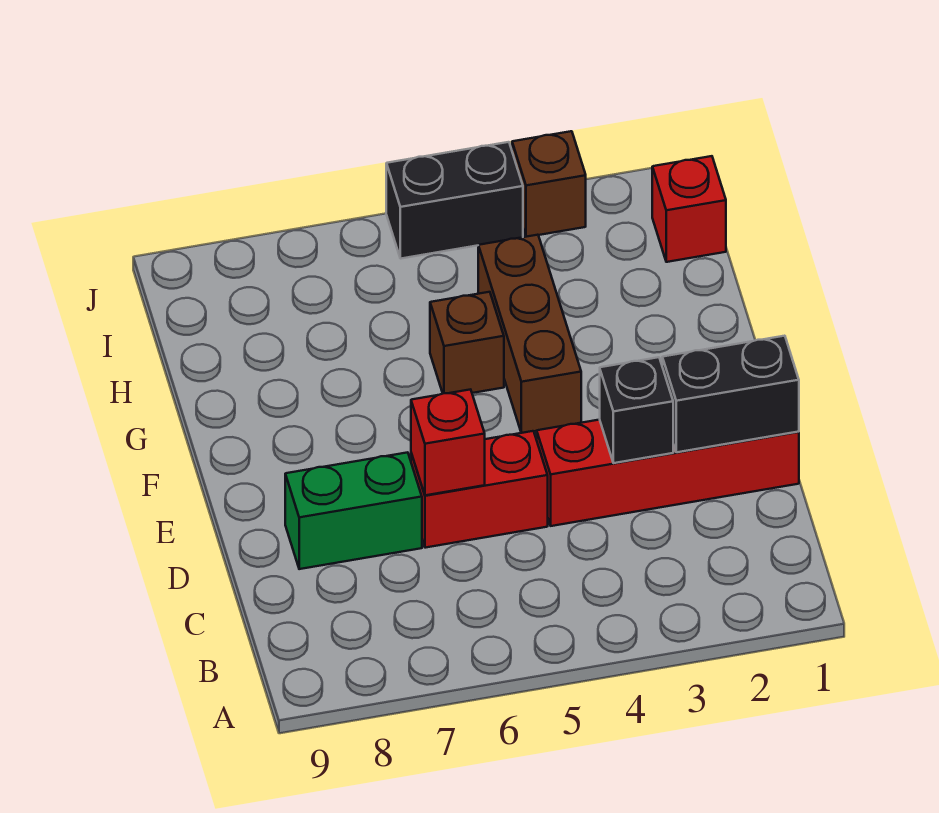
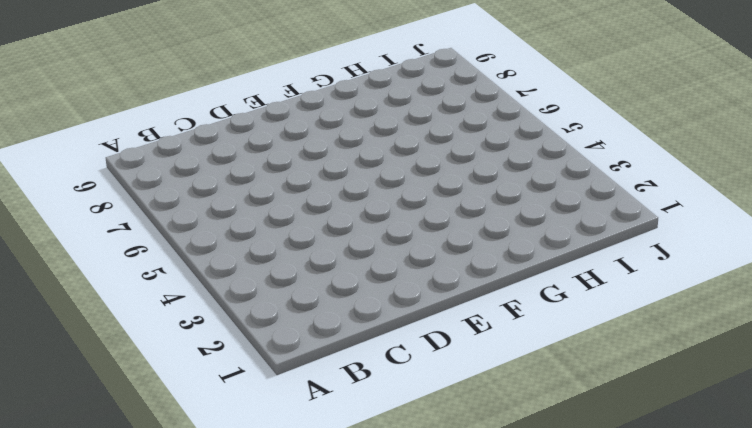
none -> red brick D1:D4 level 1
none -> red brick D5:D6 level 1

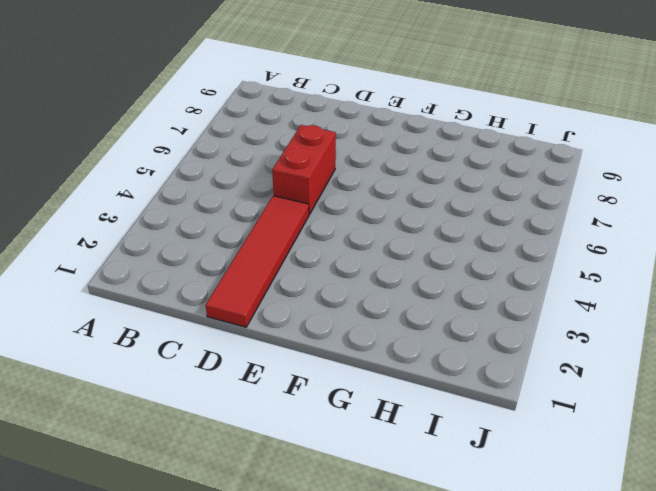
red tile D1:D4 level 1 -> red brick D1:D4 level 1
none -> green brick D7:D8 level 1
none -> brown brick F4:H4 level 1

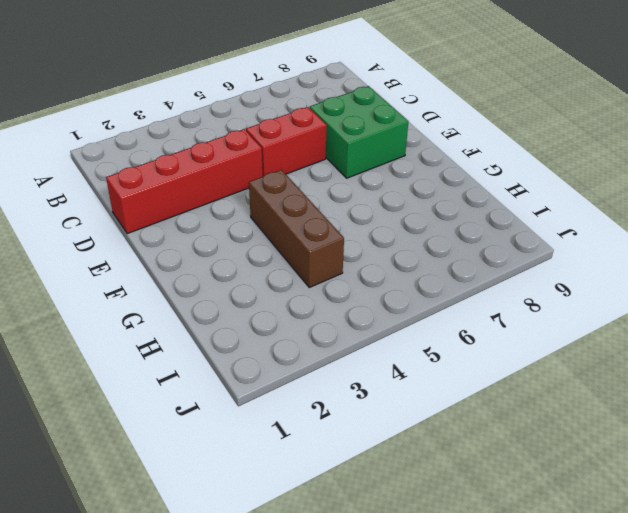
green brick D7:E8 level 1 -> green brick D7:D8 level 1
none -> brown brick G5 level 1
none -> red brick I1 level 1

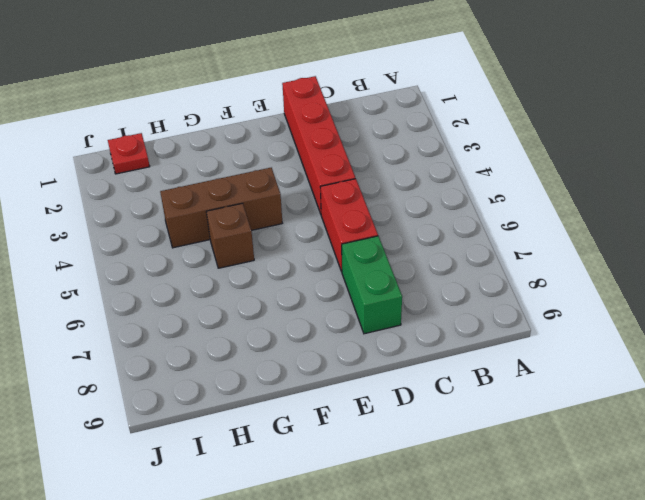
red plate I1 level 1 -> red brick I1 level 1
none -> brown brick J3 level 1
none -> black brick J4:J5 level 1

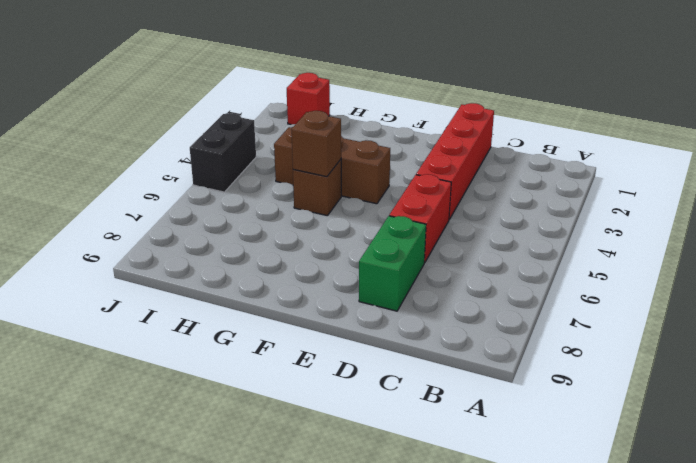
brown brick G5 level 2 -> brown brick J3 level 1
none -> black brick D1:D2 level 2
none -> black brick D3 level 2

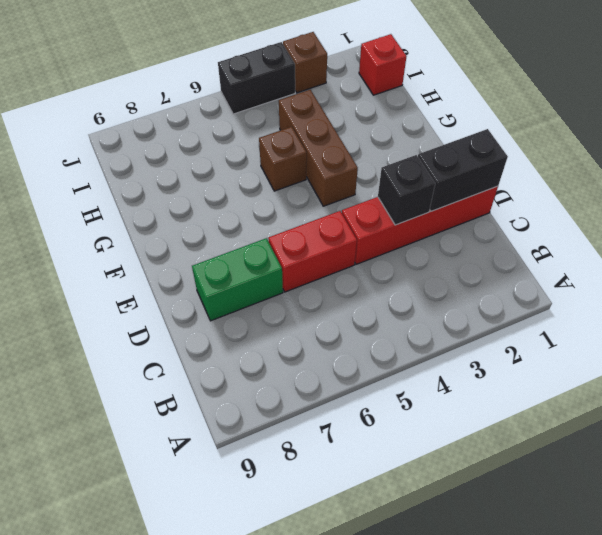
none -> red brick D6 level 2

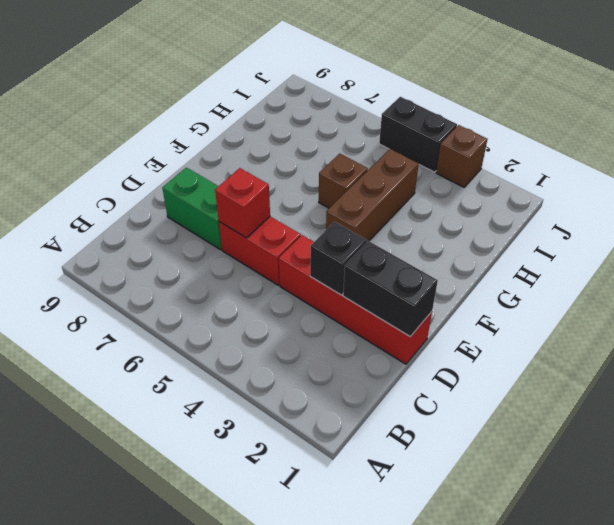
none -> red brick I1 level 1

